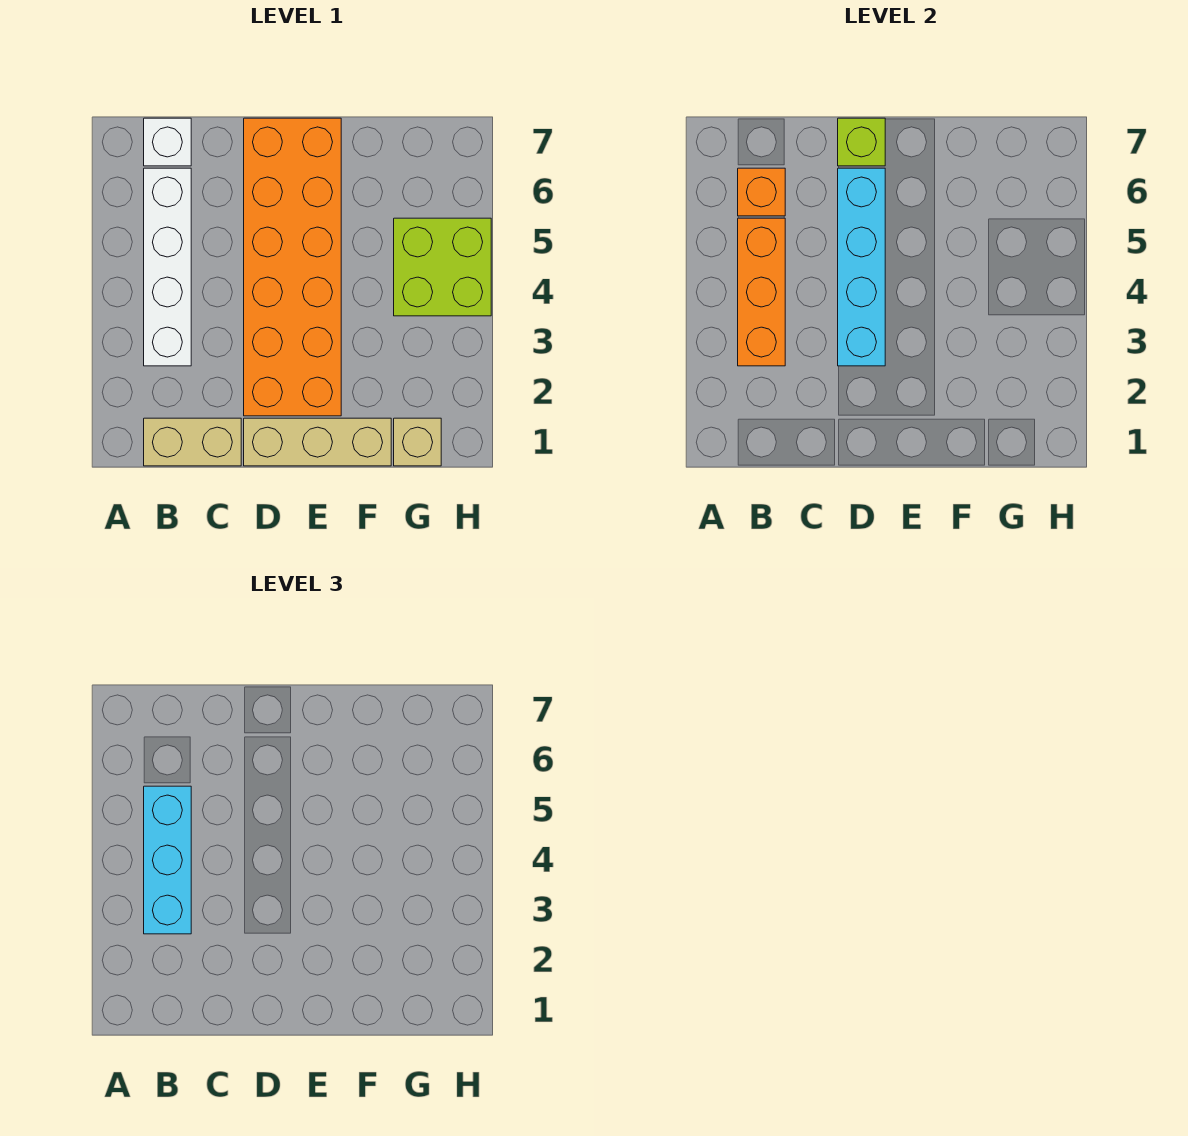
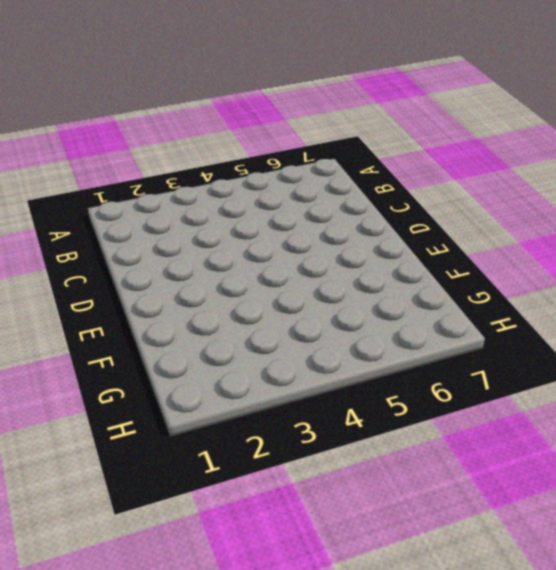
none -> tan brick B1:C1 level 1
none -> white brick B3:B6 level 1
none -> white brick B7 level 1

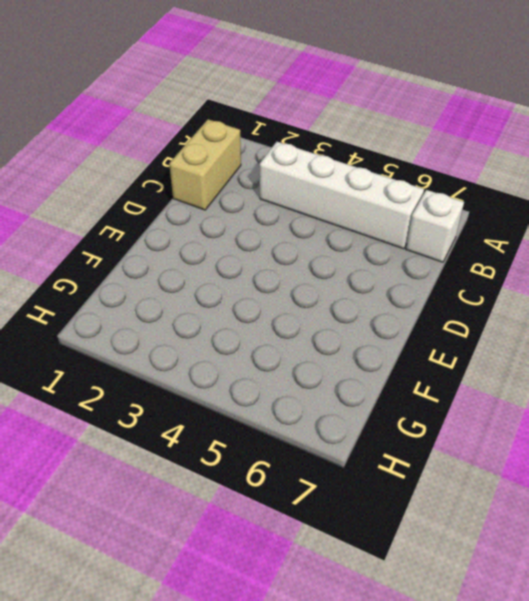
none -> tan brick D1:F1 level 1
none -> orange brick D2:E7 level 1
none -> tan brick G1 level 1

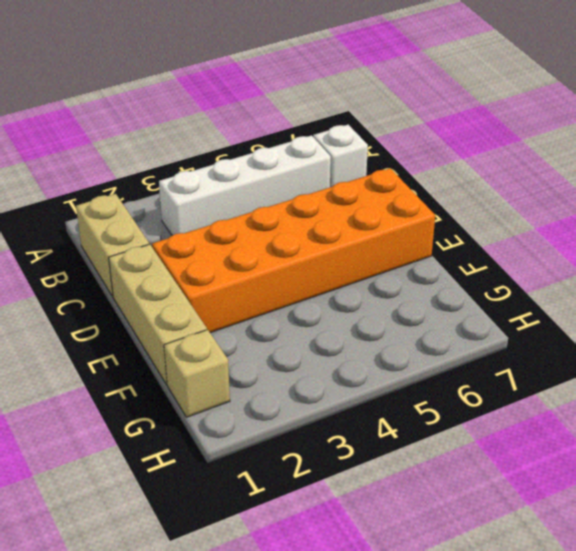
none -> lime brick G4:H5 level 1
none -> orange brick B3:B5 level 2
none -> orange brick B6 level 2

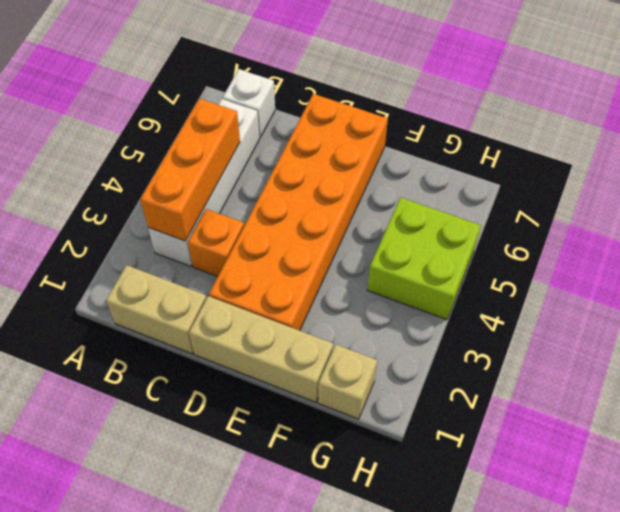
orange brick C3 level 1 -> orange brick B6 level 2
none -> cyan brick D3:D6 level 2
none -> lime brick D7 level 2
none -> cyan brick B3:B5 level 3

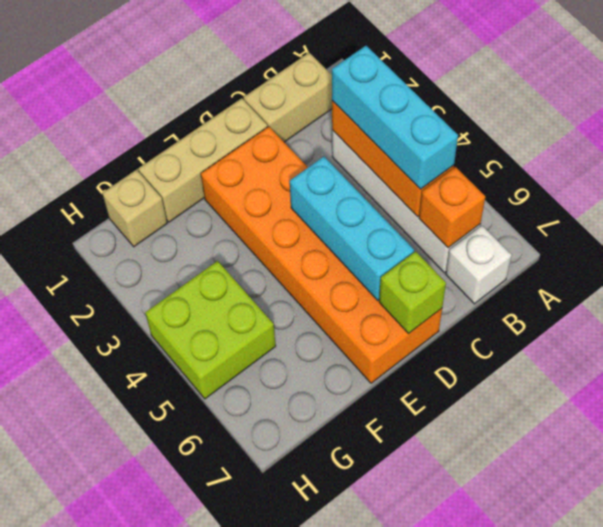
cyan brick D4:D6 level 2 -> cyan brick D3:D6 level 2

